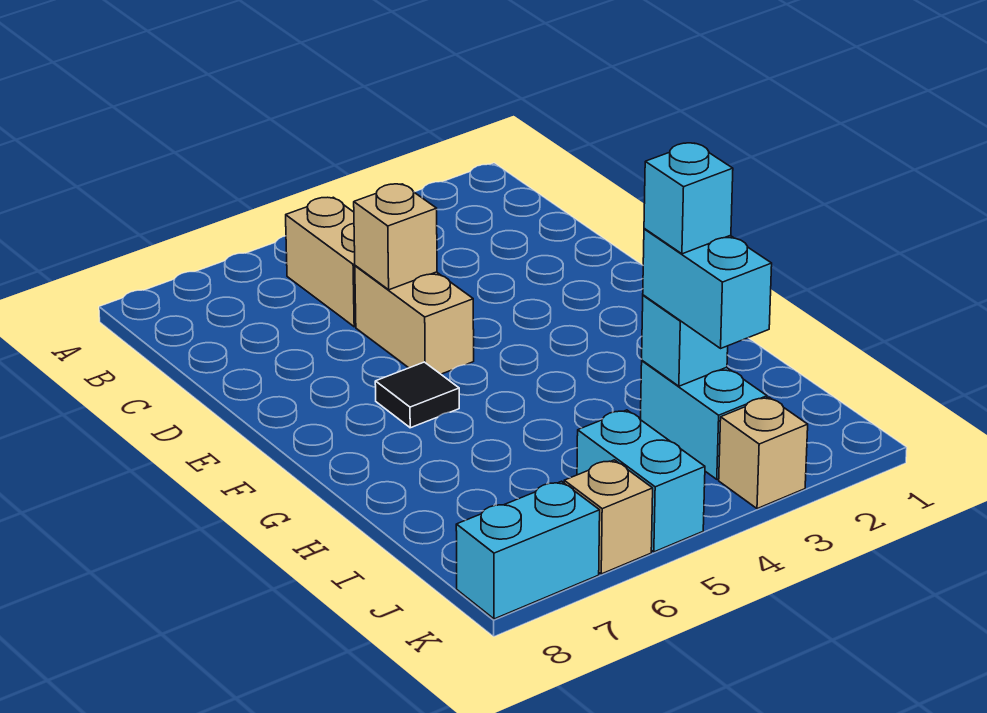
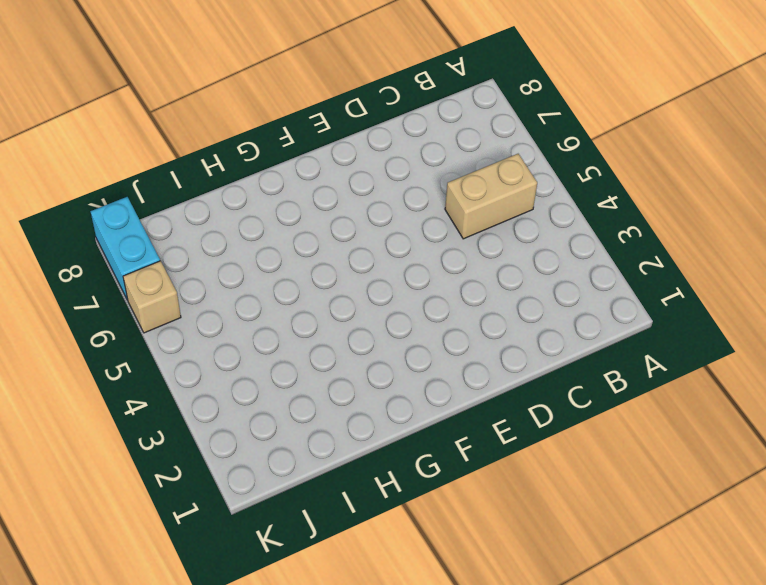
none -> tan brick D5:E5 level 1
none -> black tile F6 level 1
none -> cyan brick I3:J3 level 1

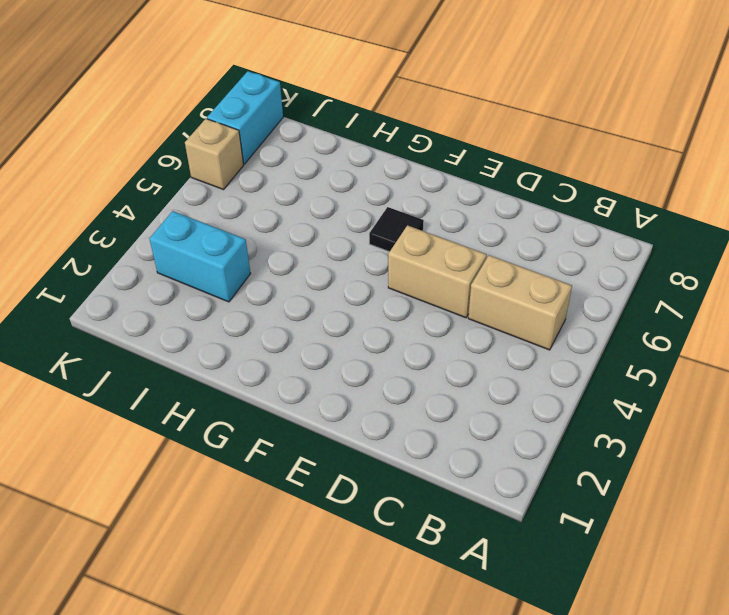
none -> cyan brick J5:K5 level 1
none -> tan brick K3 level 1
none -> tan brick D5 level 2

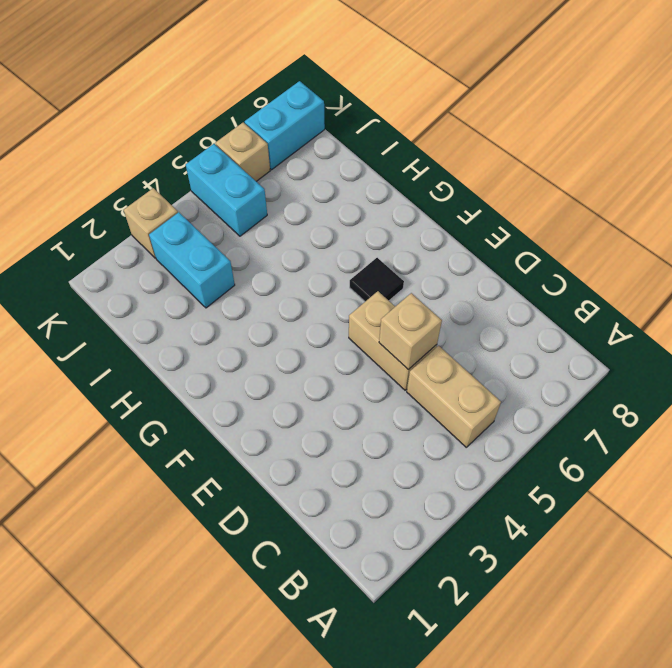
none -> cyan brick I3 level 2
none -> cyan brick I3:J3 level 3
none -> cyan brick I3 level 4

